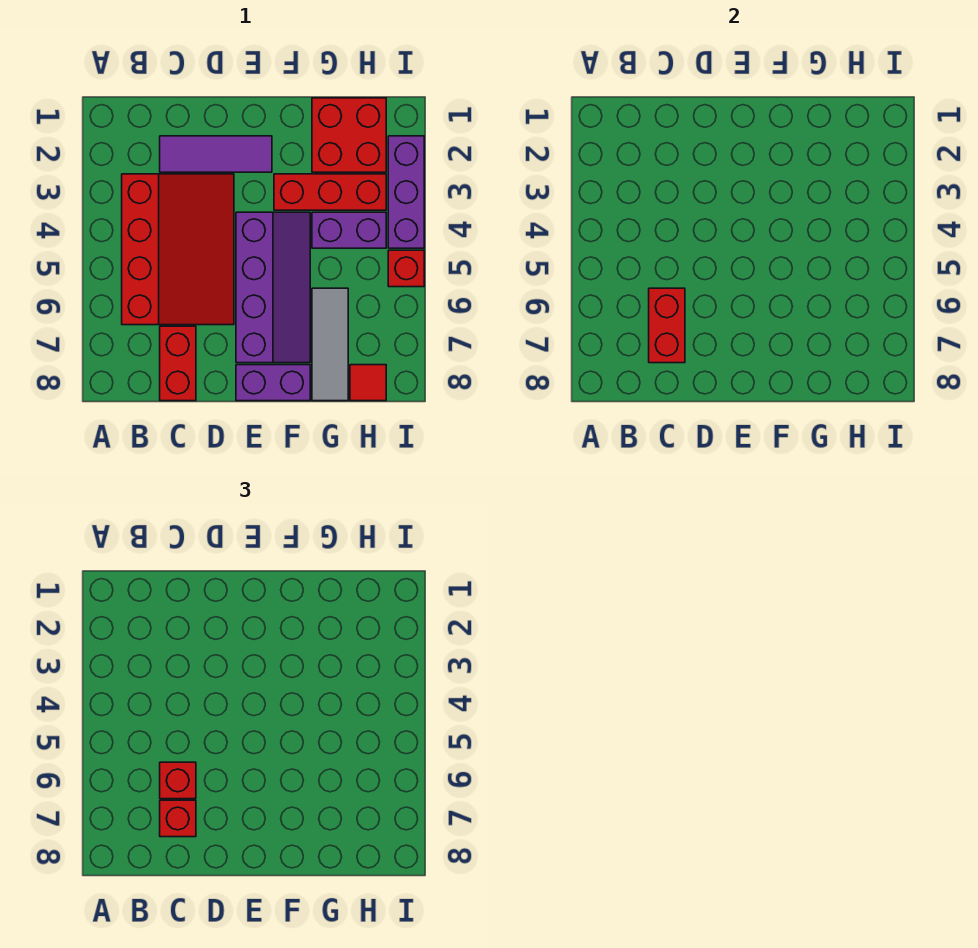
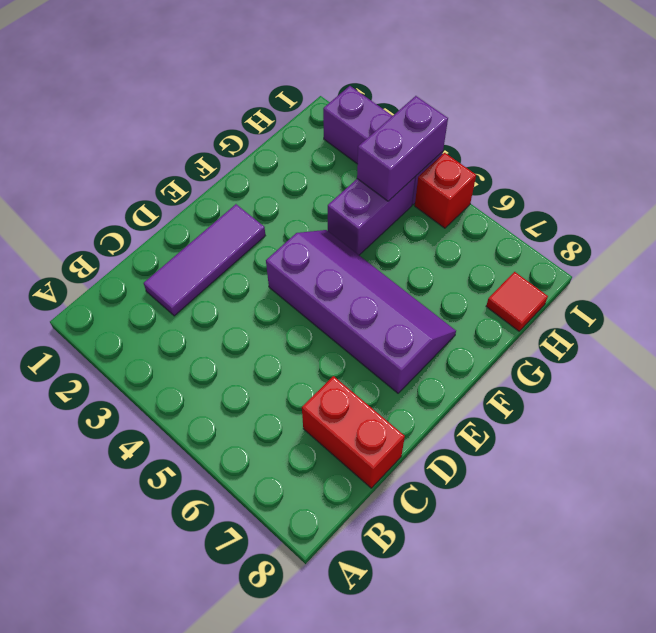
purple brick H4:I4 level 2 -> purple brick E8:F8 level 1
none -> red slope B3:D6 level 1 top B
none -> red brick F3:H3 level 1
none -> red brick G1:H2 level 1

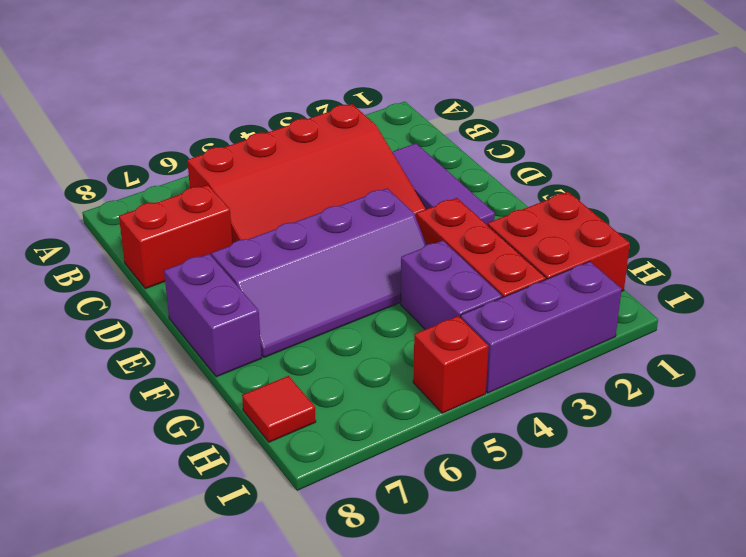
none -> grey tile G6:G8 level 1
none -> red brick C6:C7 level 2
none -> red brick C6 level 3

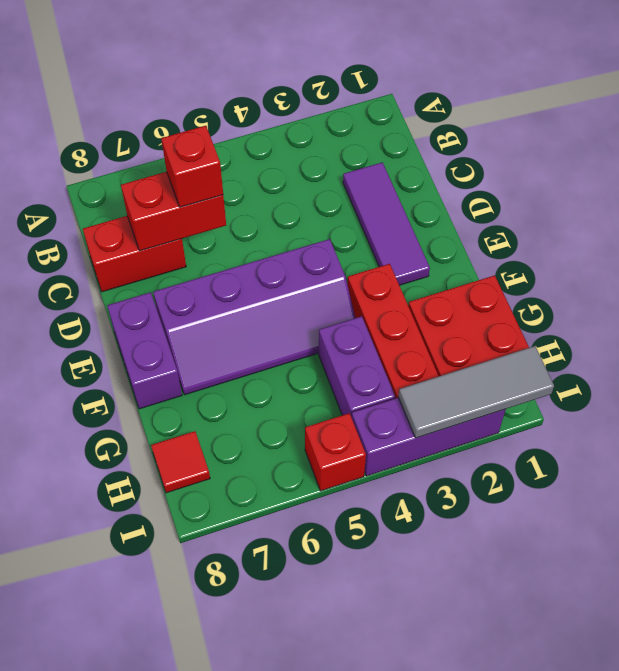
grey tile I1:I3 level 2 -> grey tile G6:G8 level 1
none -> red slope B3:D6 level 1 top B
none -> red brick C7 level 3

